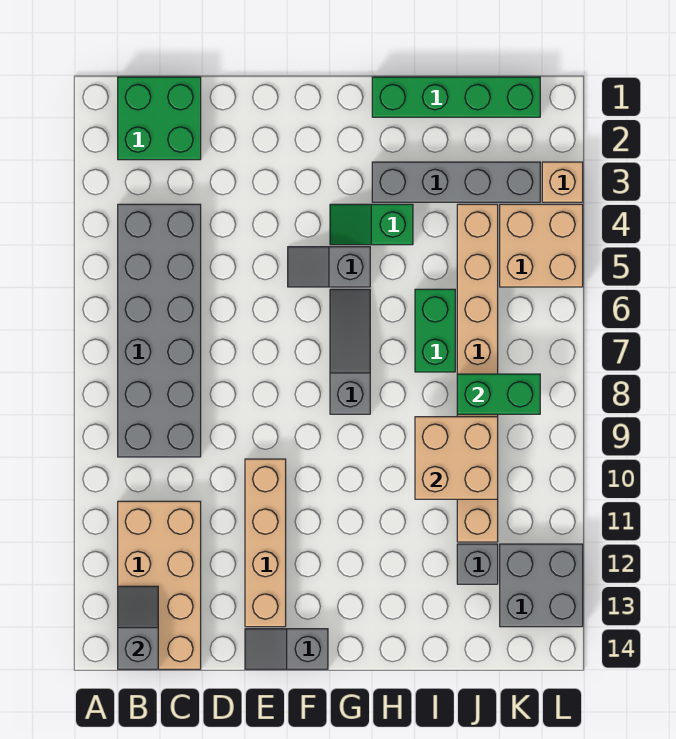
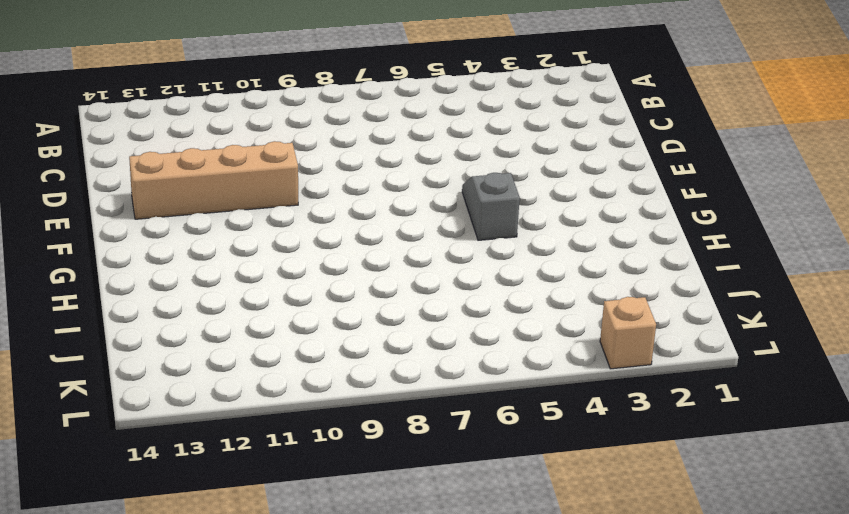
none -> green brick B1:C2 level 1
none -> grey brick B4:C9 level 1
none -> tan brick B11:C14 level 1

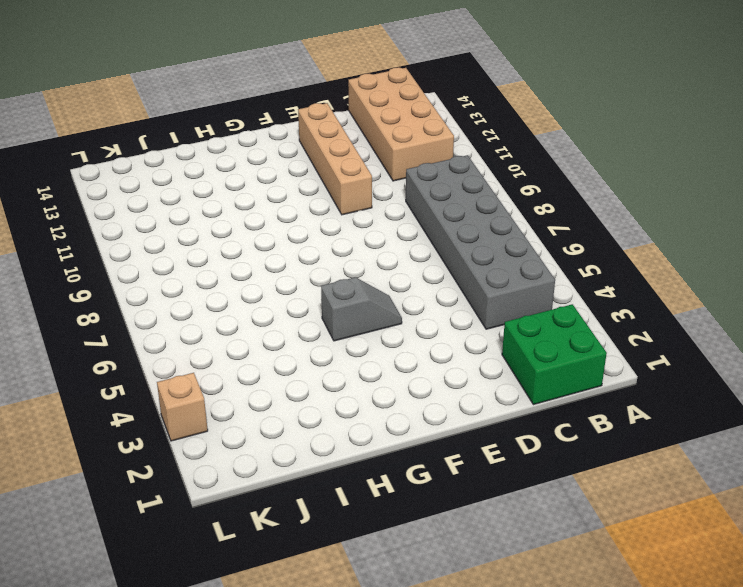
none -> grey slope E14:F14 level 1 top F
none -> green slope G4:H4 level 1 top H
none -> grey slope G6:G8 level 1 top 8

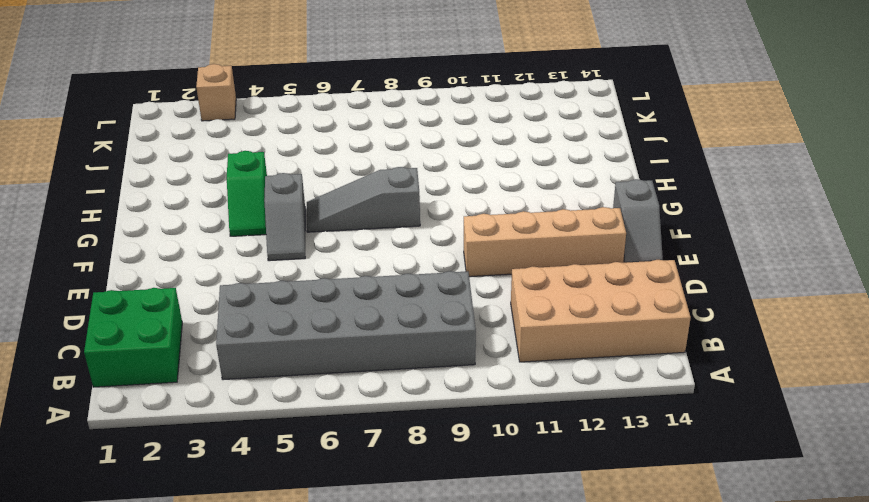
none -> green brick H1:K1 level 1
none -> grey brick H3:K3 level 1
none -> green brick I6:I7 level 1

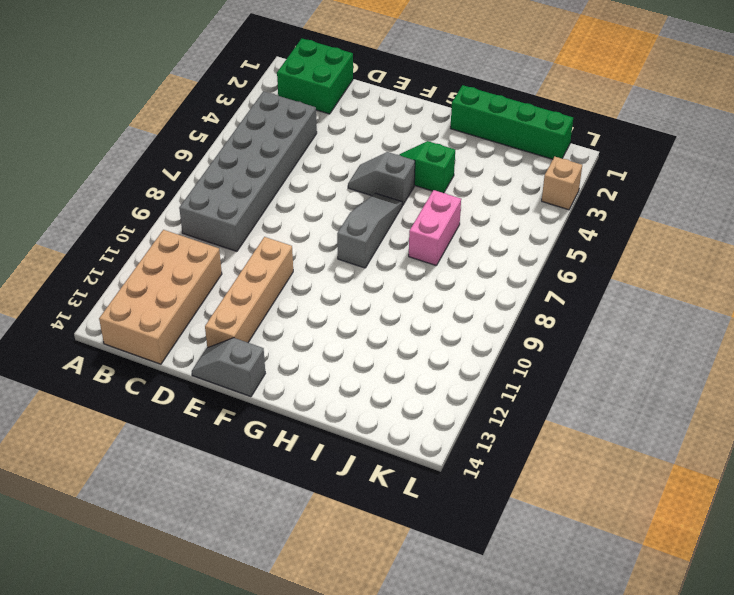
pink brick I6:I7 level 1 -> green brick I6:I7 level 1
none -> grey brick H3:K3 level 1
none -> tan brick J4:J11 level 1
none -> grey brick J12 level 1

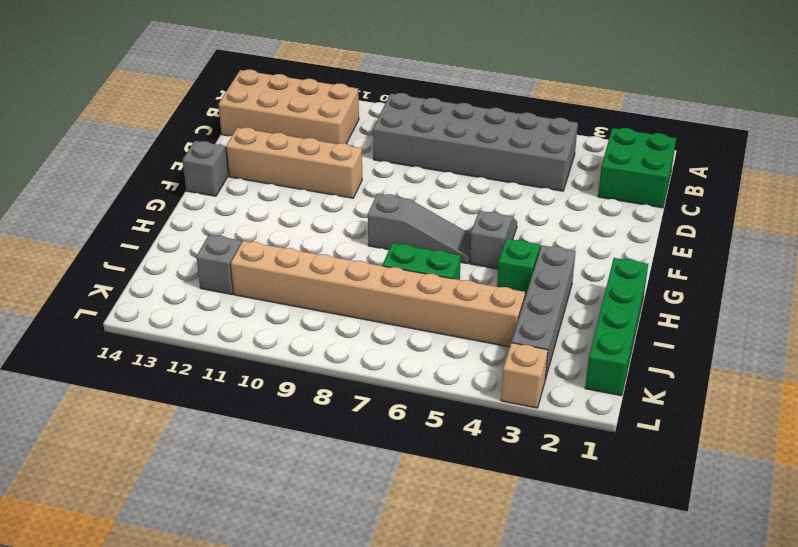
none -> tan brick K4:L5 level 1
none -> grey brick K12:L13 level 1
none -> grey slope B13:B14 level 2 top 14

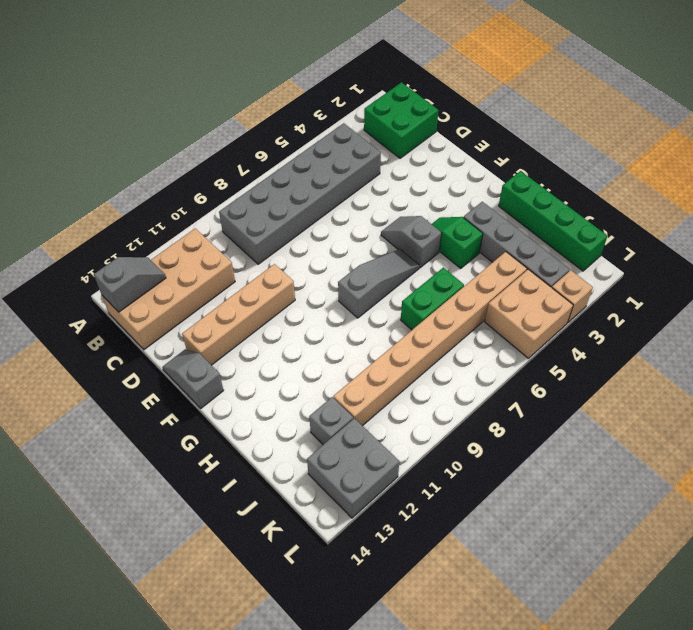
none -> tan brick I9:J10 level 2
none -> green brick J8:K8 level 2

